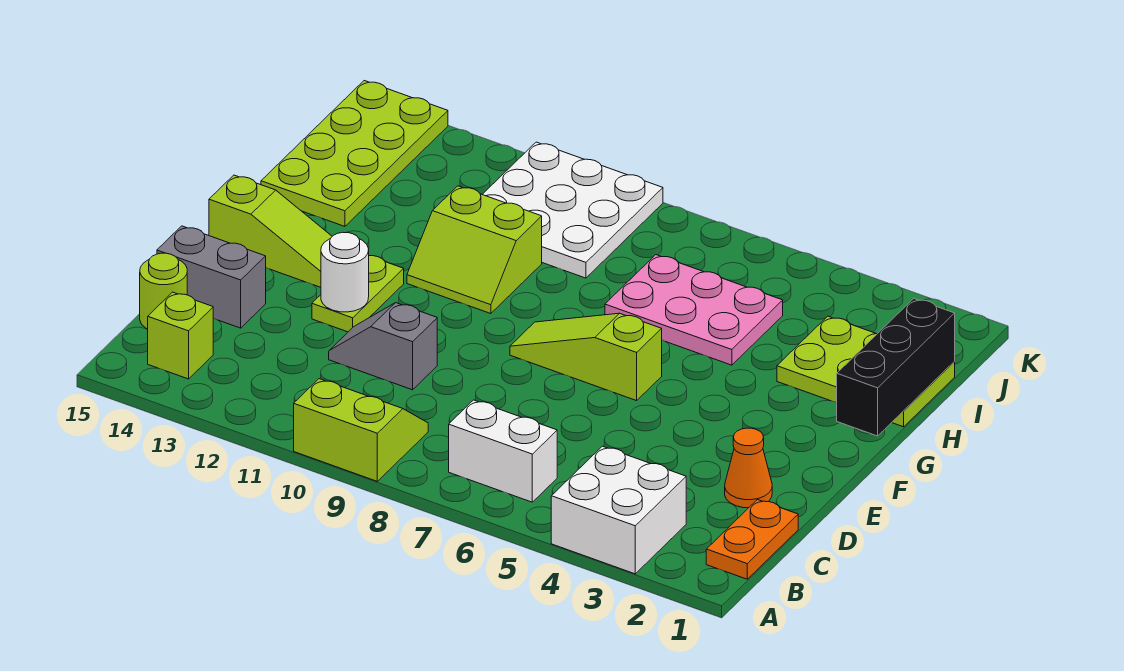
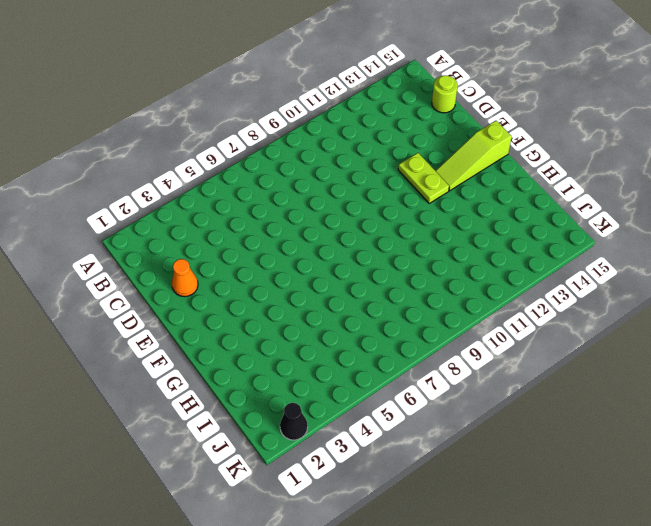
black cone K2 level 1 -> none
none -> white brick A3:B4 level 1
none -> lime slope A9:B10 level 1 top A
none -> orange plate B1:C1 level 1

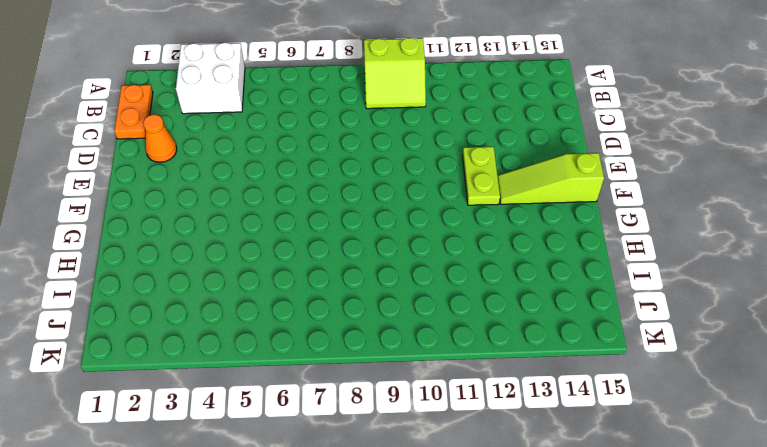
none -> white brick B6:B7 level 1
none -> lime brick B14 level 1
none -> lime round brick C15 level 1

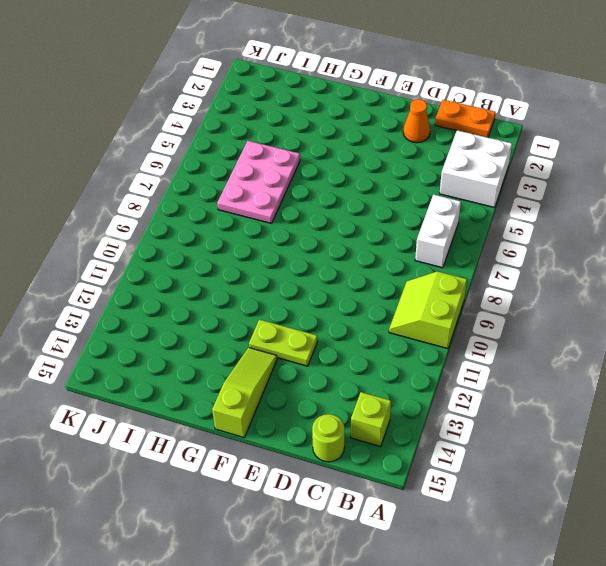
none -> grey slope D10:D11 level 1 top 10
none -> grey brick D14:D15 level 1
none -> lime slope F6:F8 level 1 top 6

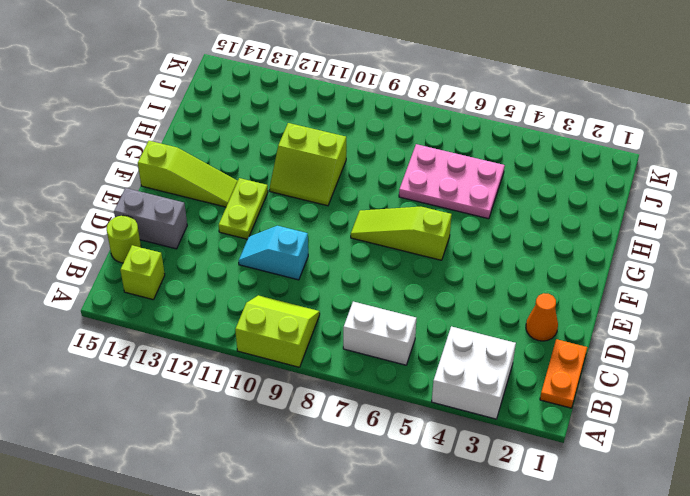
cyan slope D10:D11 level 1 top 10 -> grey slope D10:D11 level 1 top 10
none -> lime plate H1:I3 level 1
none -> lime plate H14:K15 level 1
none -> white plate I9:K11 level 1

